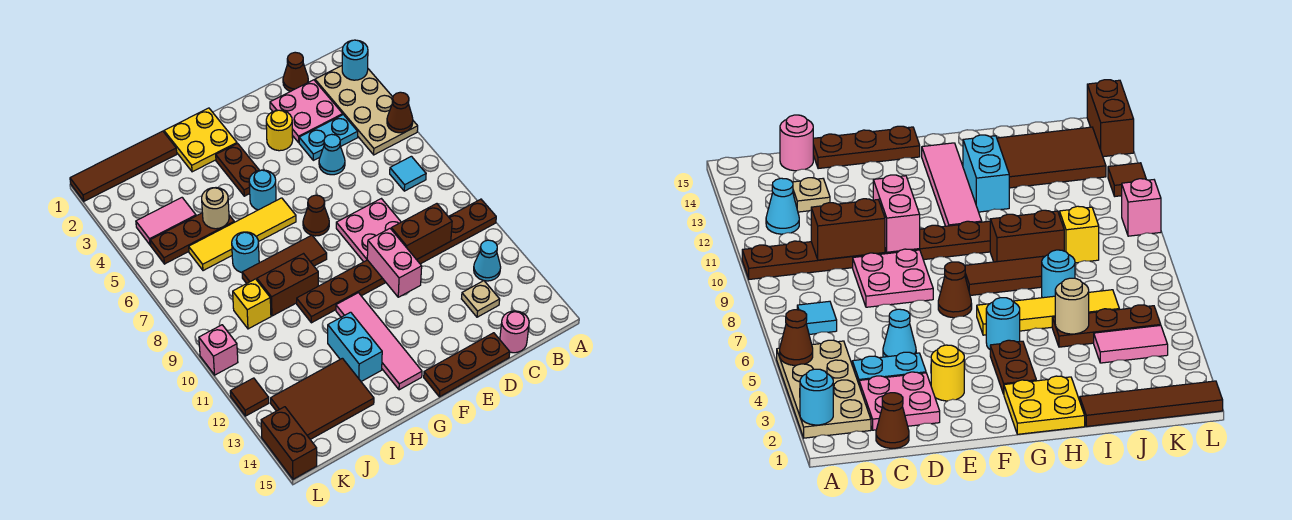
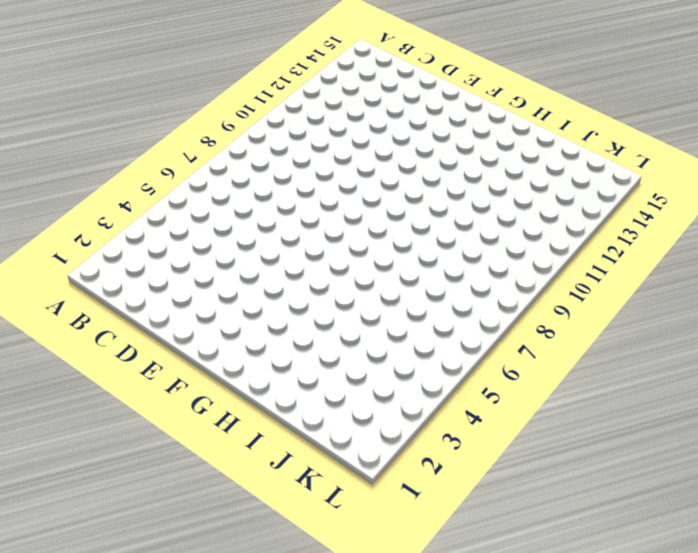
none -> tan plate A2:B5 level 1
none -> brown plate A10:H10 level 1
none -> cyan tile B7 level 1
none -> cyan cone B12 level 1

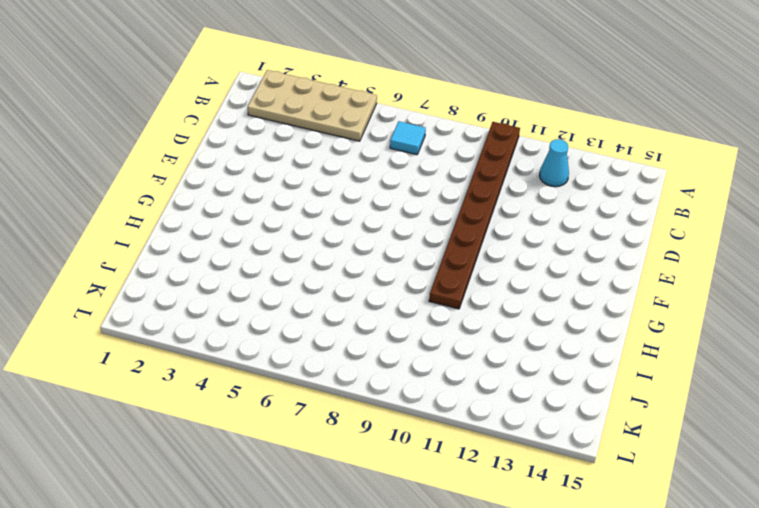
none -> brown cone C1 level 1
none -> pink plate C2:D3 level 1
none -> cyan plate C4:D4 level 1
none -> tan plate C13 level 1

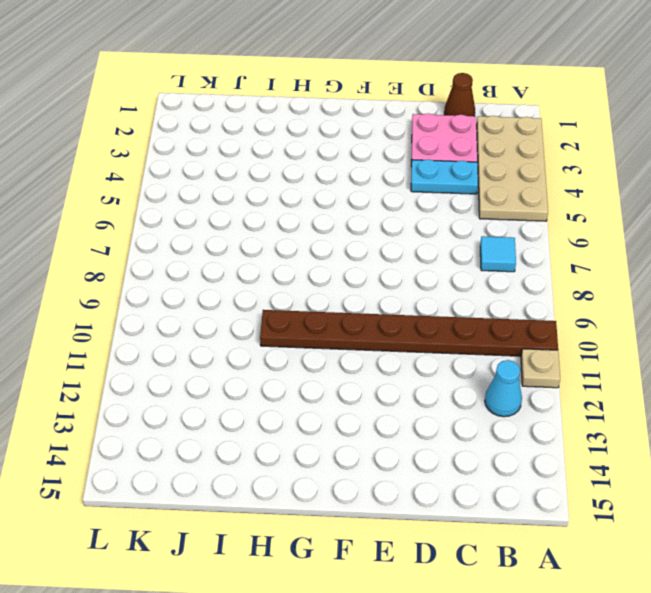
tan plate A11 level 1 -> tan plate C13 level 1
none -> pink round brick C15 level 1
none -> cyan cone D5 level 1
none -> pink plate D8:E9 level 1
none -> brown plate D15:F15 level 1

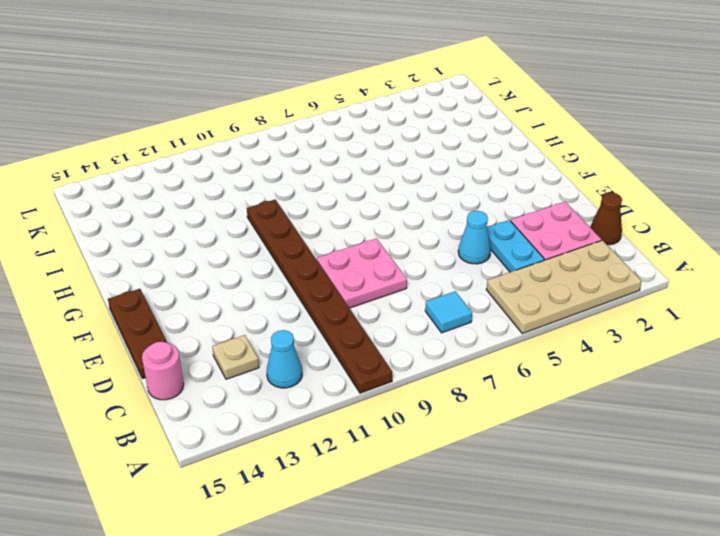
none -> yellow round brick E3 level 1
none -> brown cone F7 level 1
none -> yellow plate G1:H2 level 1
none -> brown plate G3:G4 level 1

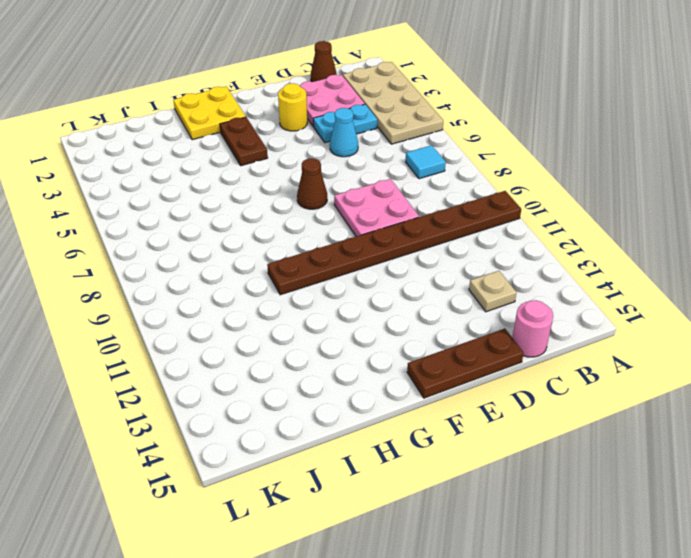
none -> cyan cone B12 level 1
none -> cyan round brick G5 level 1
none -> yellow tile G6:J6 level 1
none -> brown tile G8:I8 level 1

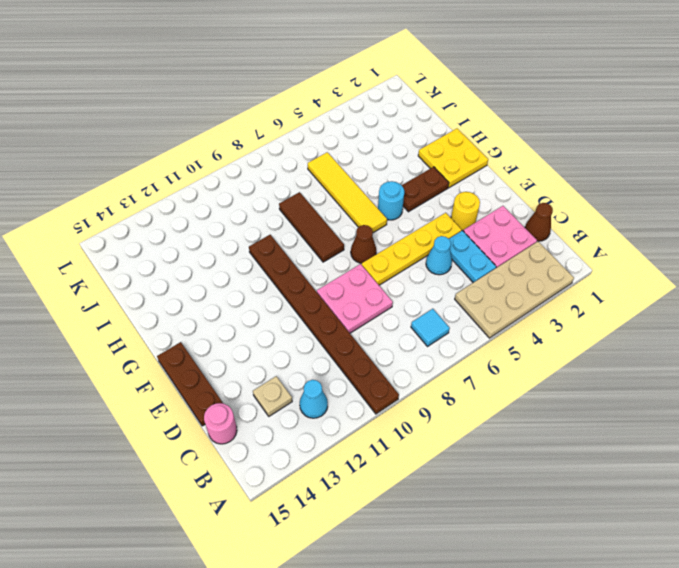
yellow plate E4:E7 level 1 -> none
none -> pink tile G11:G14 level 1
none -> brown brick H9:I9 level 1
none -> cyan brick H12:H13 level 1
none -> brown tile I1:L1 level 1

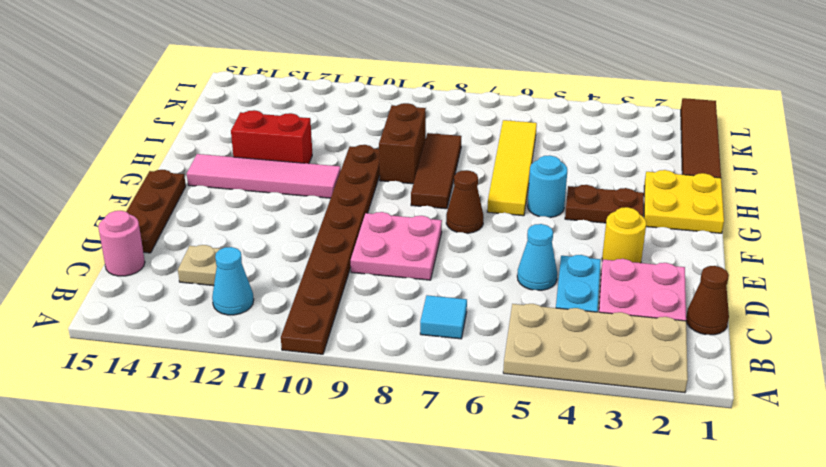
red brick H12:H13 level 1 -> cyan brick H12:H13 level 1
none -> brown plate I5:K5 level 1
none -> cyan round brick I7 level 1
none -> brown tile I13:K14 level 1
none -> pink tile J4:K4 level 1

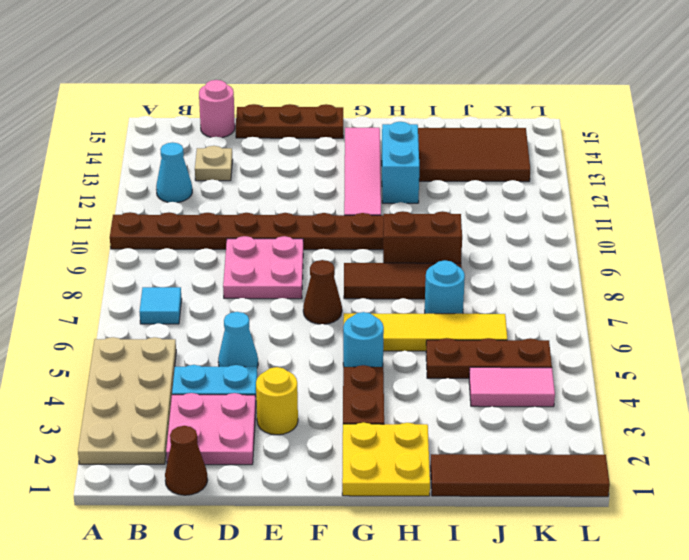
none -> yellow brick J9 level 1
none -> pink brick L10 level 1
none -> brown tile L12 level 1
none -> brown brick L14:L15 level 1

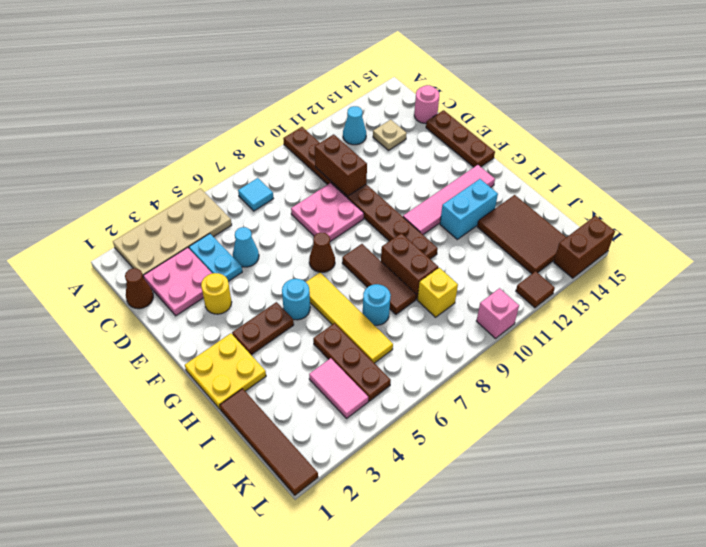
none -> cyan round brick A2 level 2
none -> brown cone A5 level 2
none -> pink brick E10:E11 level 2
none -> tan round brick I5 level 2

